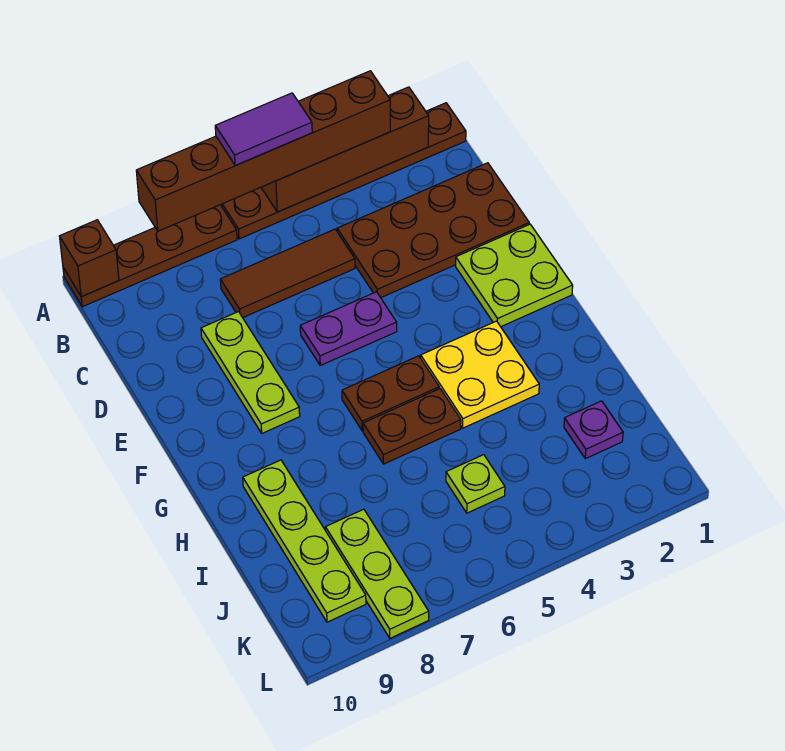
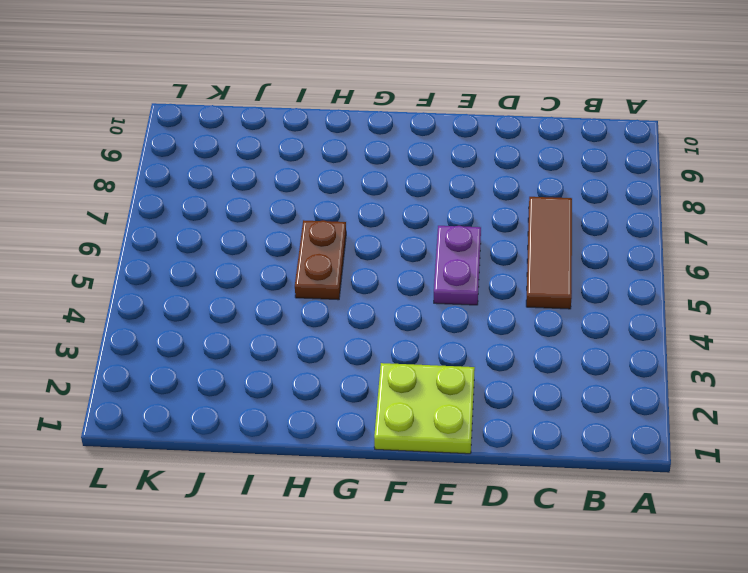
none -> brown plate A1:A6 level 1
none -> brown plate A7:A10 level 1
none -> brown plate C1:D4 level 1

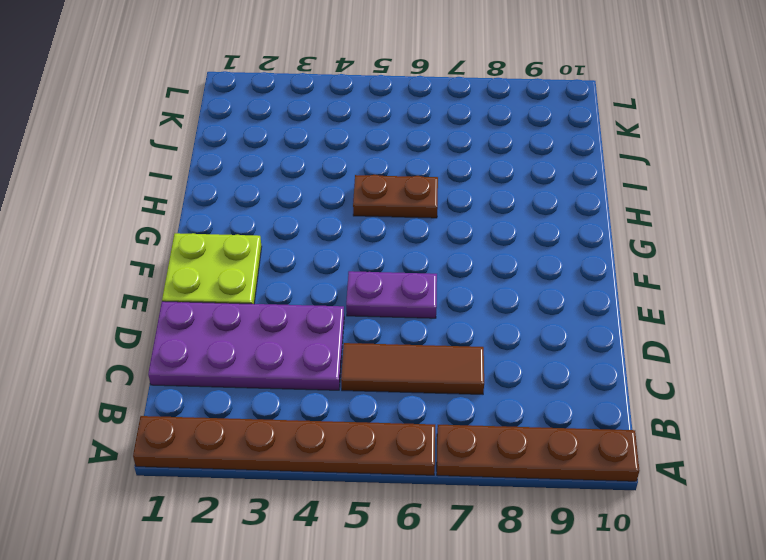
purple plate C1:D4 level 1 -> brown plate C1:D4 level 1
none -> lime plate D8:F8 level 1
none -> yellow plate G3:H4 level 1
none -> brown plate G5:G6 level 1

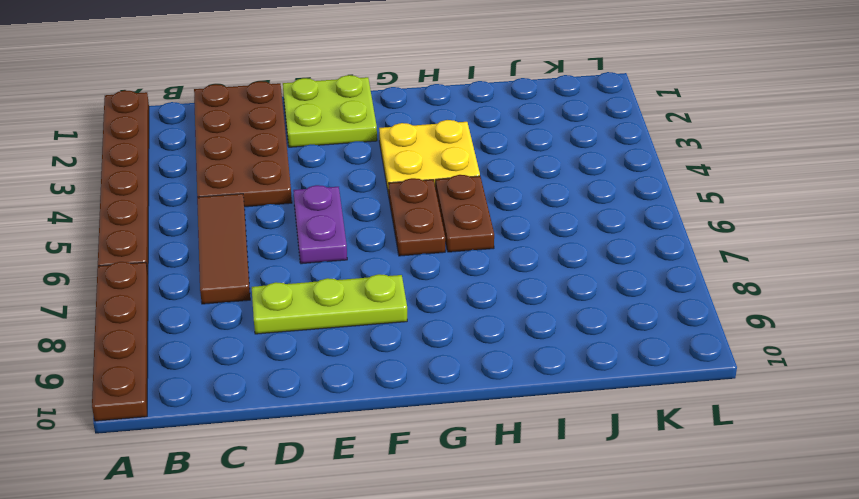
none -> lime plate H9:K9 level 1
none -> purple plate J2 level 1
none -> lime plate J5 level 1

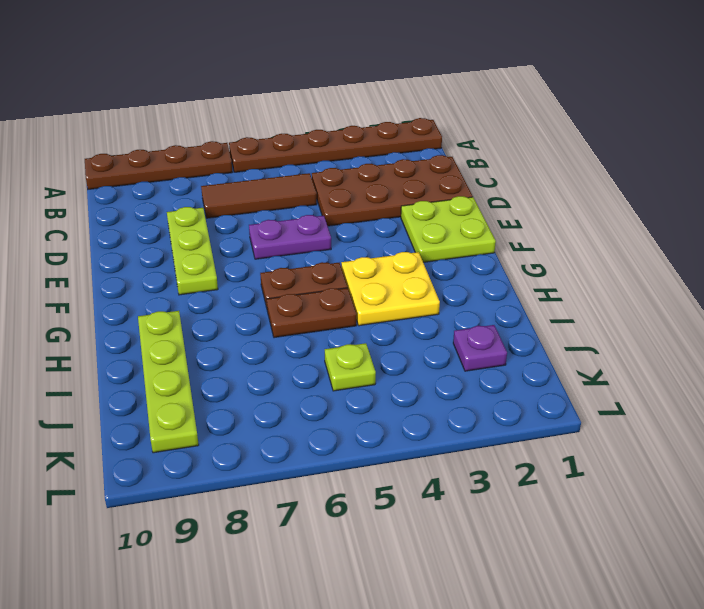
none -> lime plate J8:L8 level 1
none -> brown brick A2:A5 level 2
none -> brown brick A10 level 2

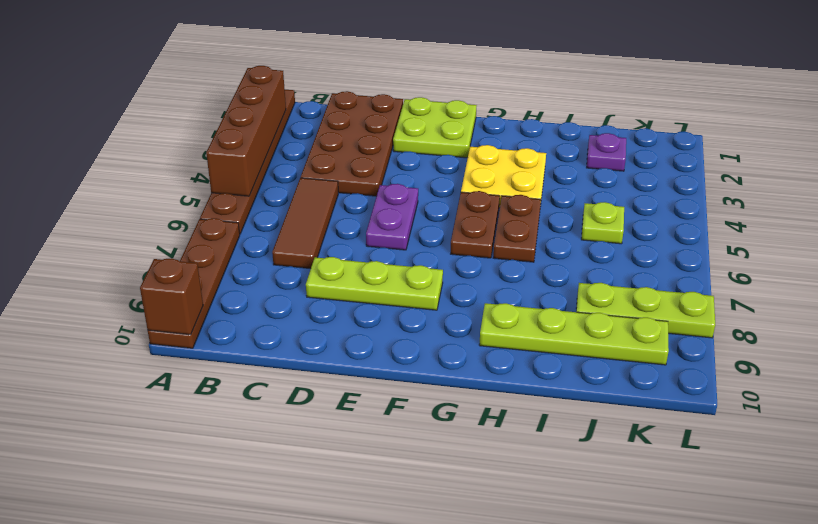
none -> brown brick A3:A8 level 3
none -> purple tile A5:A6 level 4

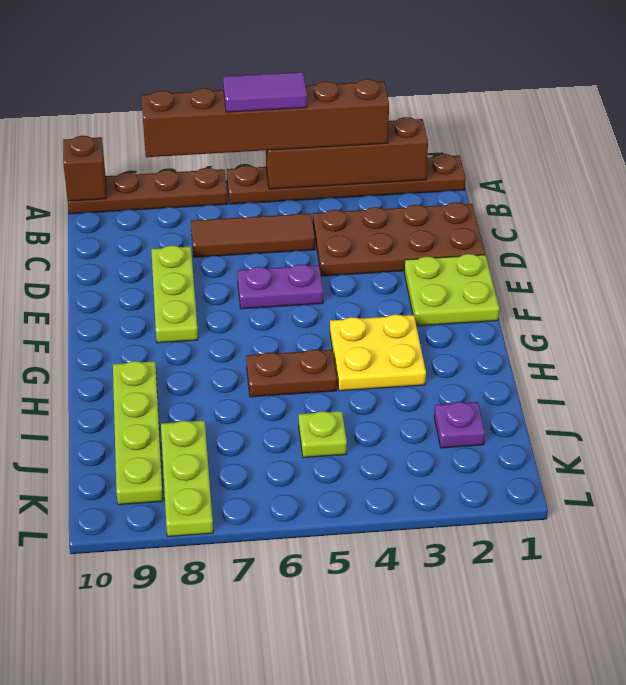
none -> brown plate G5:G6 level 1

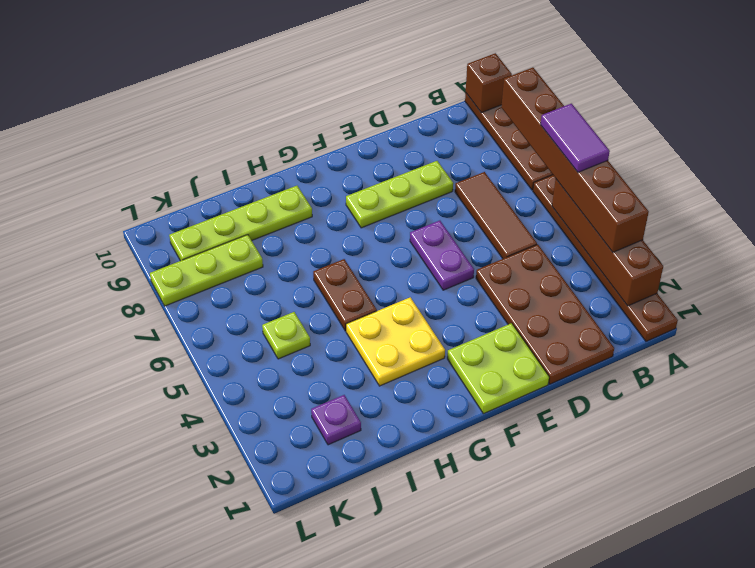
none -> brown plate G5:G6 level 1

